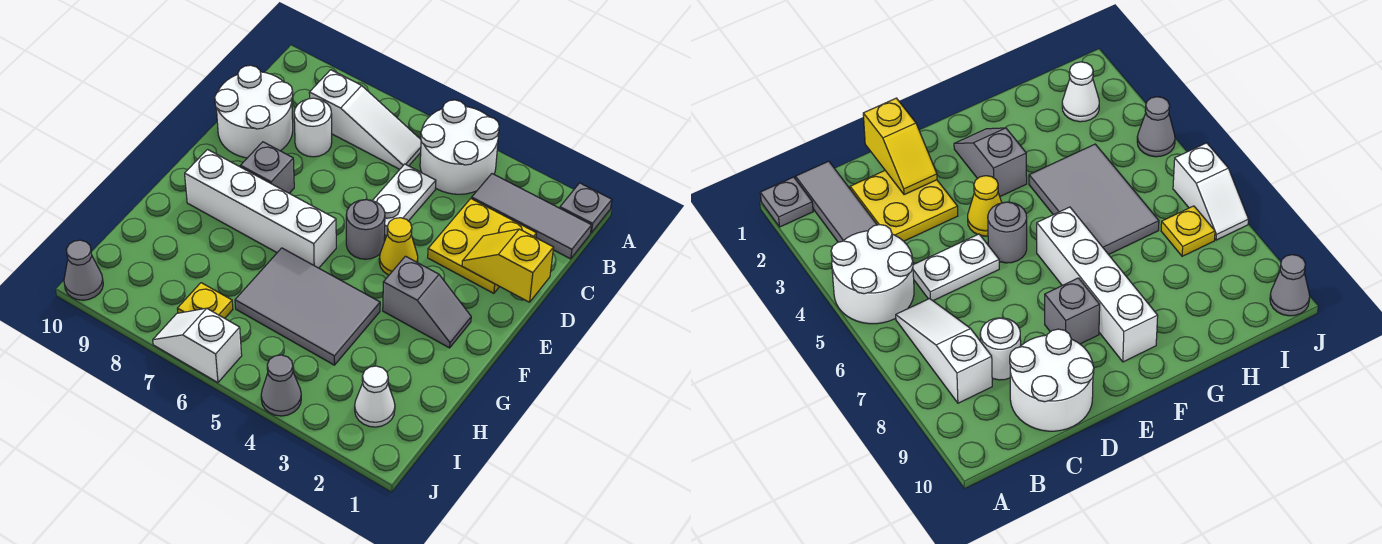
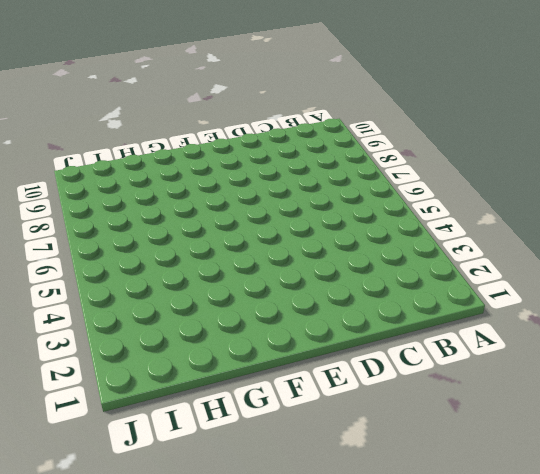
none -> grey plate A1 level 1
none -> white round brick A4:B5 level 1
none -> grey tile B1:B3 level 1

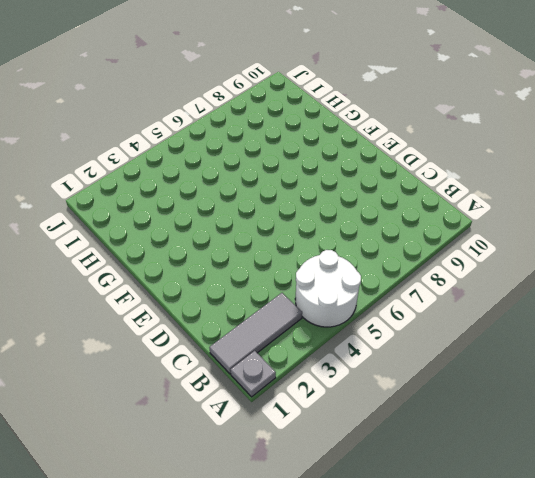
none -> white slope B6:B8 level 1 top 8
none -> yellow plate C2:D3 level 1
none -> white plate C5:D5 level 1

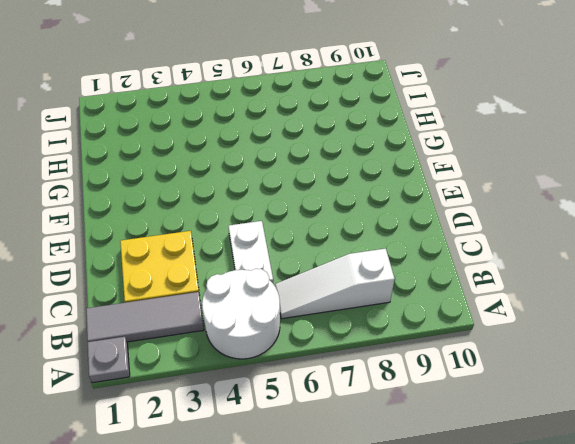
none -> white round brick C8 level 1
none -> white round brick C9:D10 level 1
none -> yellow cone E4 level 1

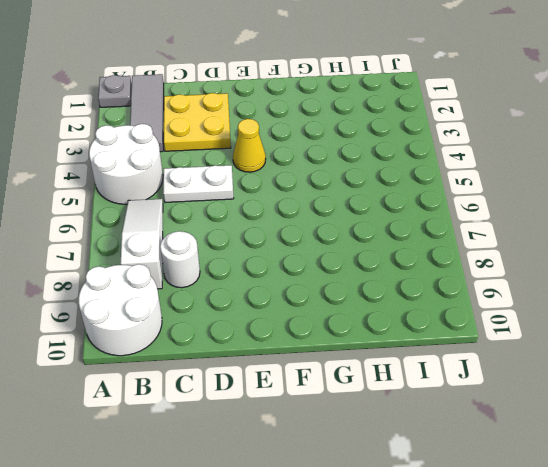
white round brick A9:B10 level 1 -> white round brick C9:D10 level 1
none -> grey round brick E5 level 1
none -> grey brick E8 level 1
none -> grey slope F2:F3 level 1 top 3

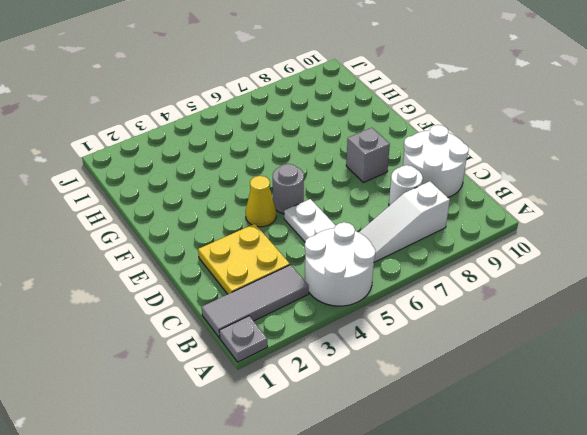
none -> grey slope F2:F3 level 1 top 3
none -> white brick F6:F9 level 1
none -> grey tile G4:H6 level 1

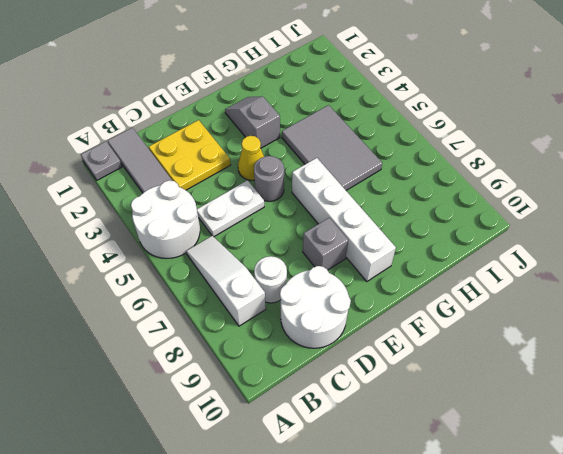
none -> white cone I2 level 1
none -> yellow plate I7 level 1
none -> grey cone J4 level 1

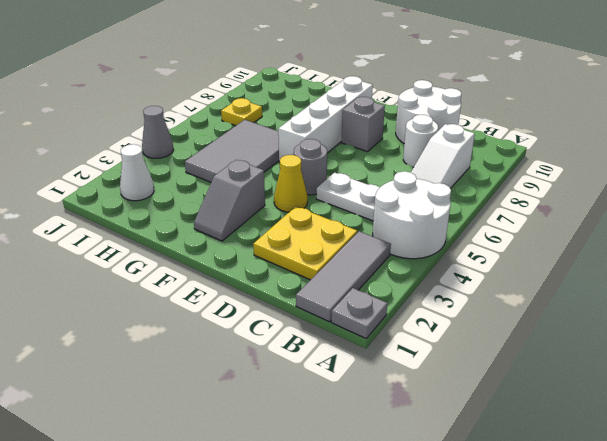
none -> white slope J6:J7 level 1 top 6
none -> grey cone J10 level 1
none -> yellow slope D1:D2 level 2 top 1

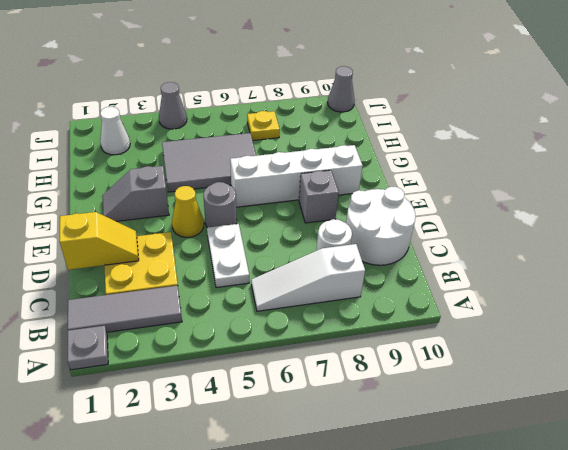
none -> white round brick A4:B5 level 1
none -> white slope J6:J7 level 1 top 6

